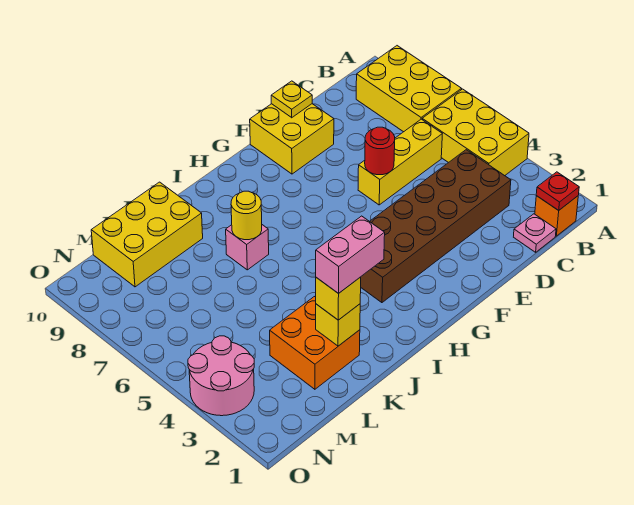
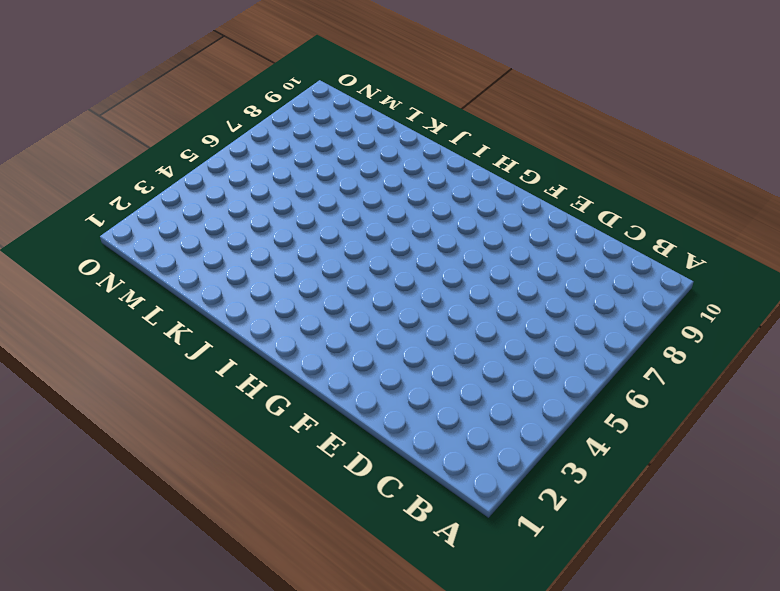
none -> yellow brick A4:B6 level 1
none -> yellow brick A7:B9 level 1
none -> orange brick B1 level 1

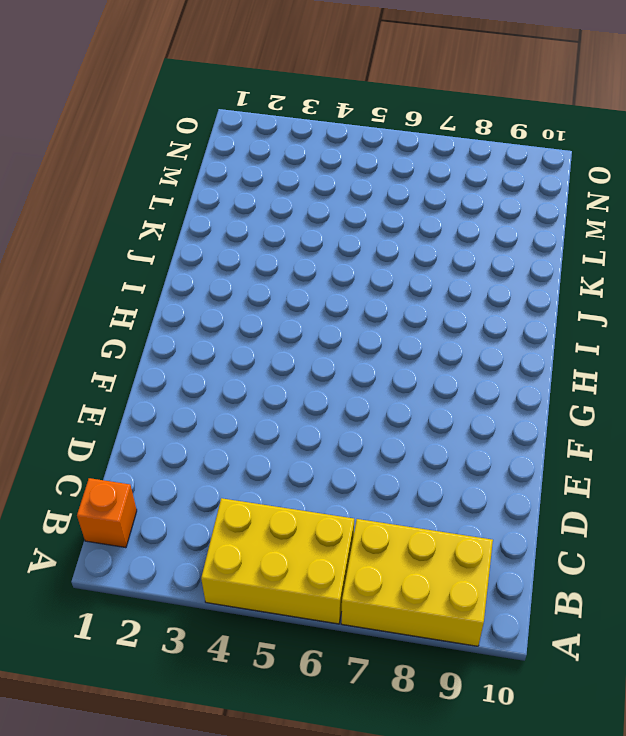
none -> pink plate C1 level 1
none -> brown brick C3:H4 level 1
none -> yellow brick C6:E6 level 1

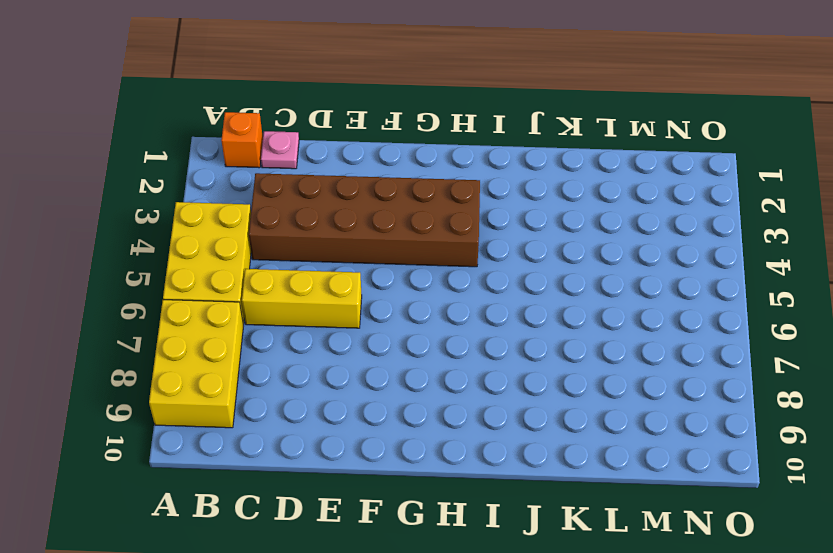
none -> yellow brick E9:F10 level 1
none -> pink brick J7 level 1
none -> orange brick K2:L3 level 1

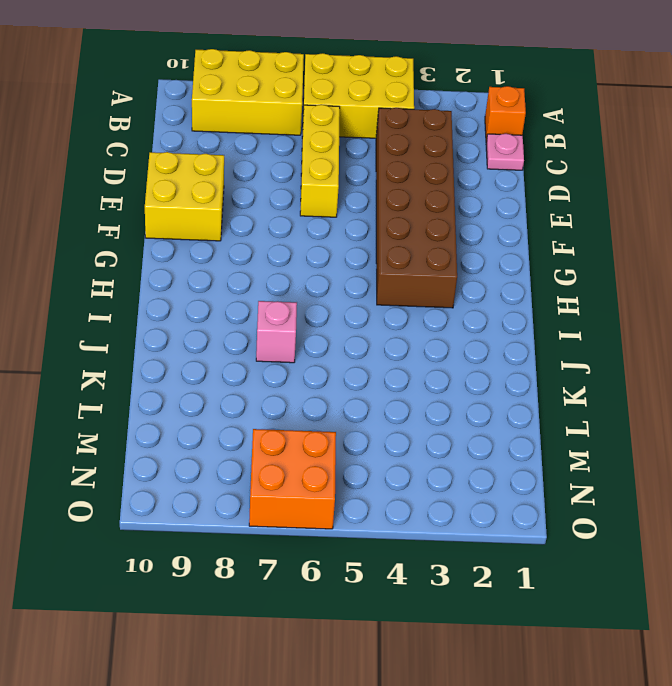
orange brick N6:O7 level 1 -> orange brick K2:L3 level 1
none -> yellow brick K9:M10 level 1
none -> pink round brick N3:O4 level 1
none -> red plate B1 level 2

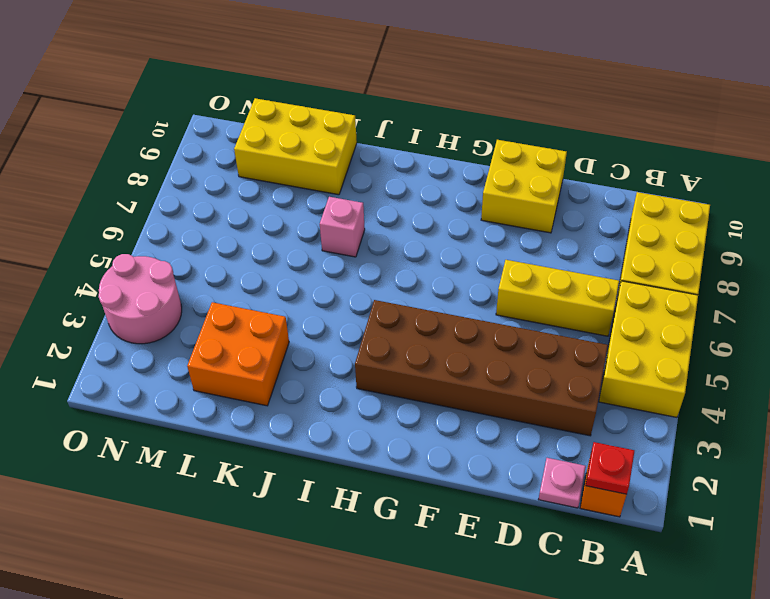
none -> red round brick E6 level 2
none -> yellow plate E10 level 2
none -> yellow round brick J7 level 2

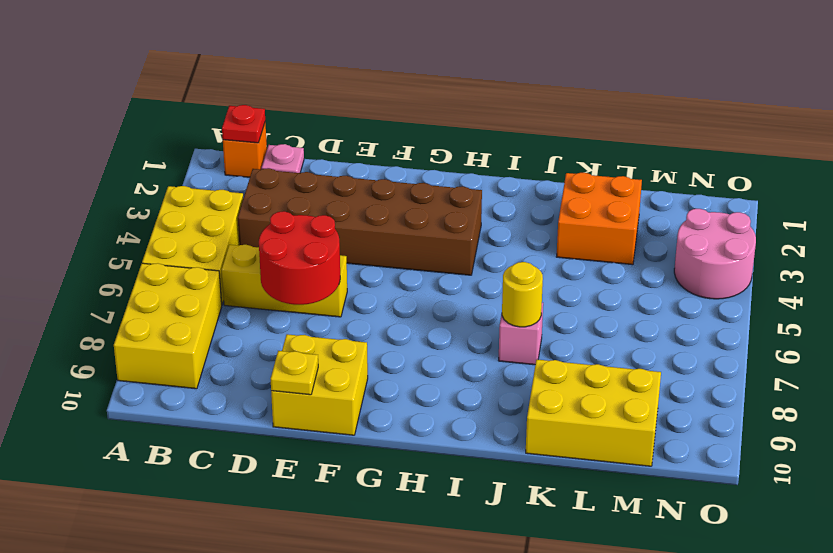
red round brick D6:E7 level 2 -> red round brick E6 level 2
none -> yellow brick K2 level 2
none -> yellow brick K2 level 3
none -> pink brick J2:K2 level 4

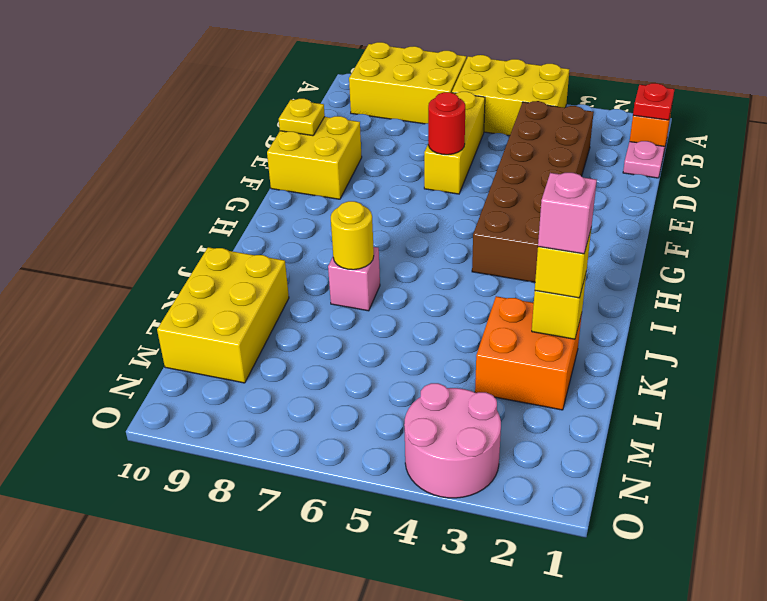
pink brick K2 level 4 -> pink brick J2:K2 level 4

